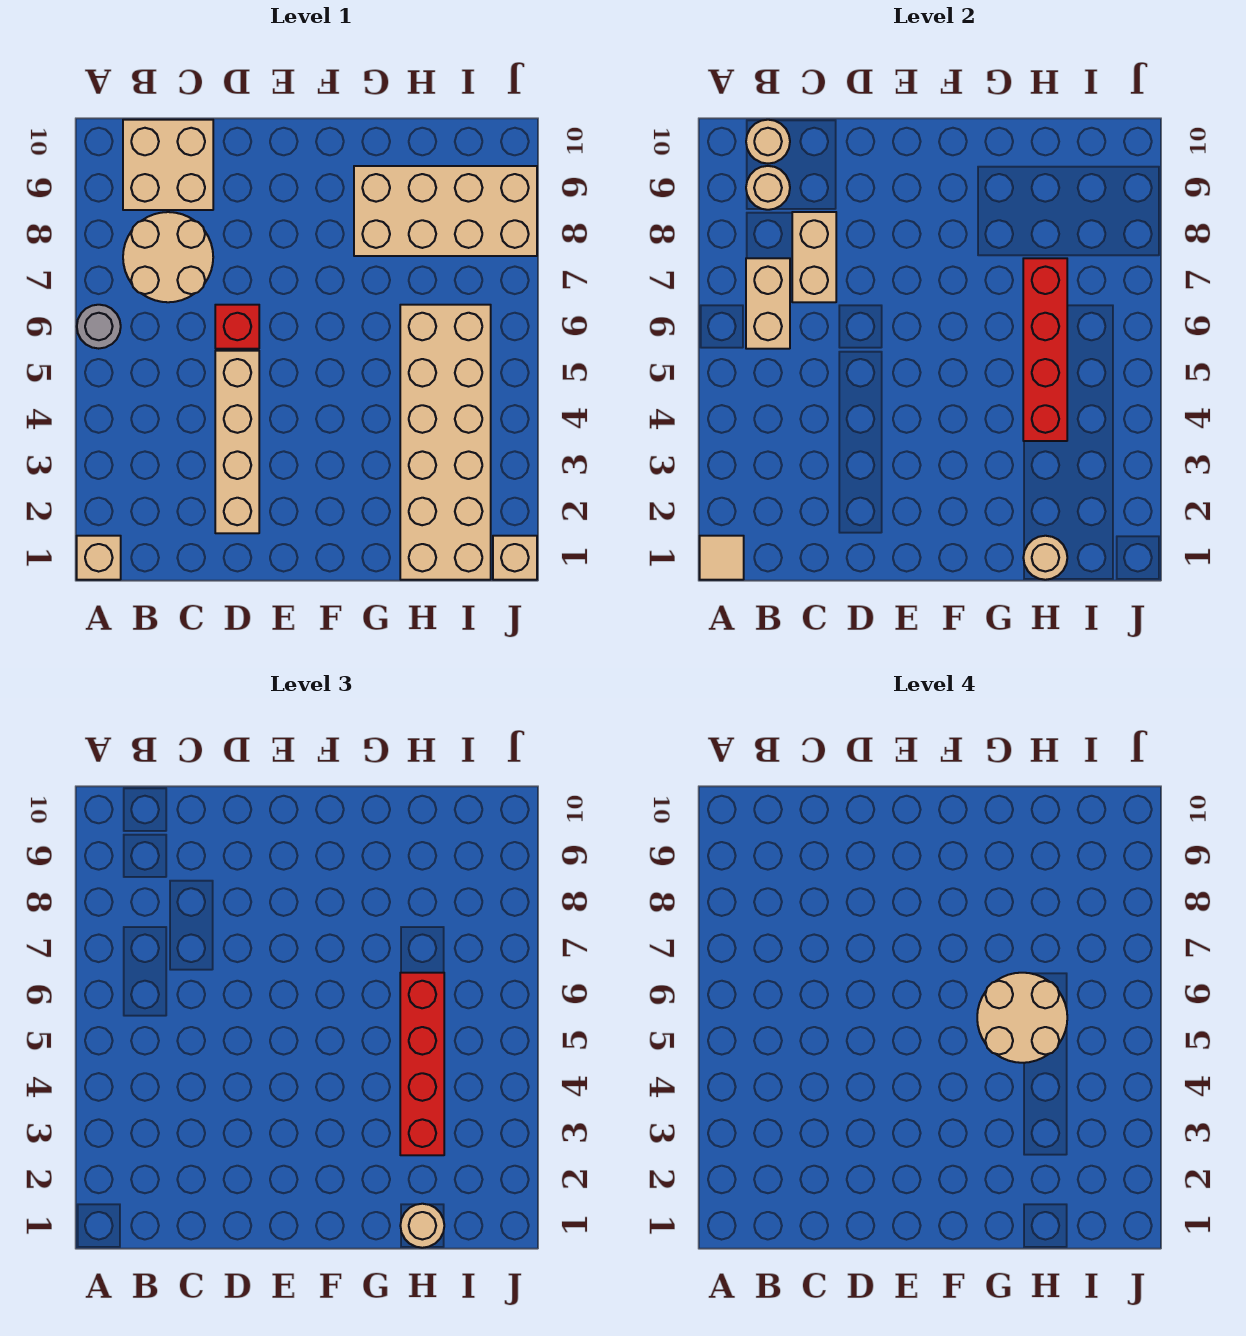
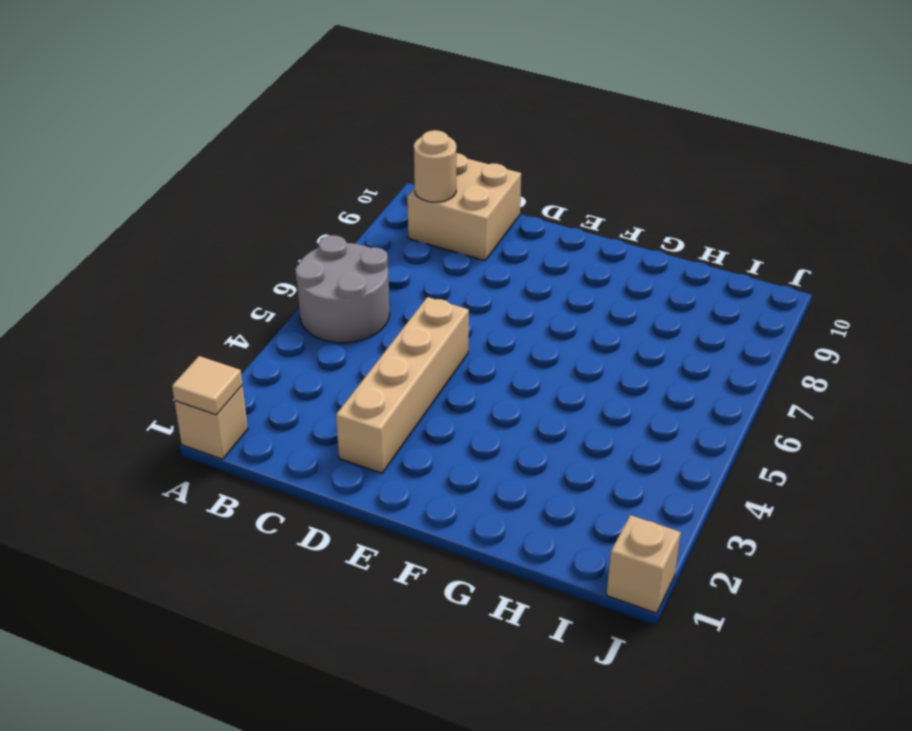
grey round brick A5:B6 level 1 -> grey round brick A6 level 1
none -> tan round brick B7:C8 level 1
none -> red brick D6 level 1
none -> tan brick G8:J9 level 1

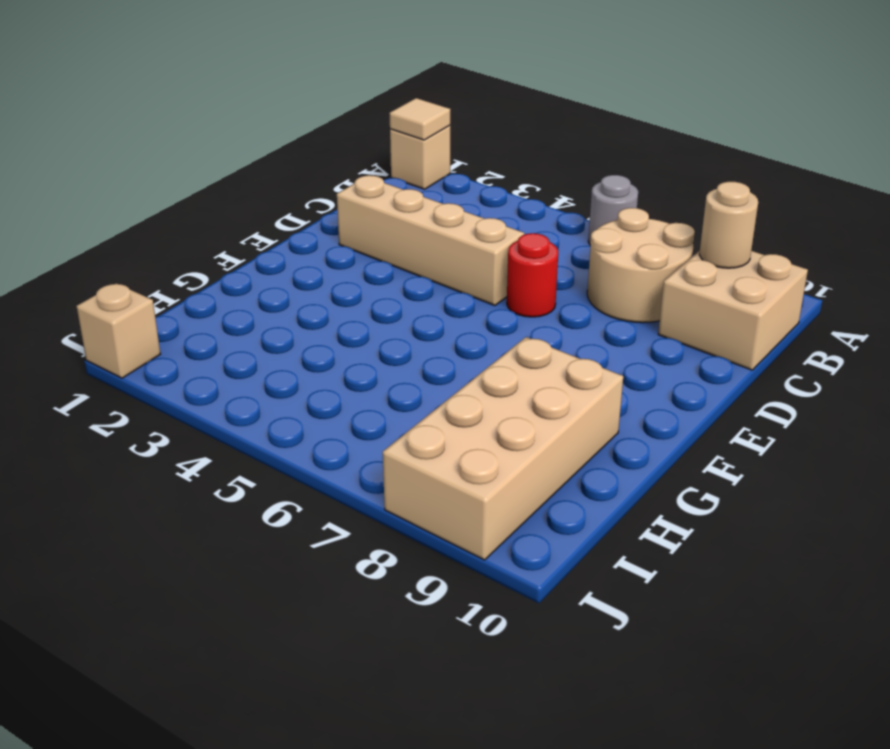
red round brick D6 level 1 -> red brick D6 level 1
none -> tan brick H1:I6 level 1
none -> tan brick B6:B7 level 2
none -> tan round brick B10 level 2

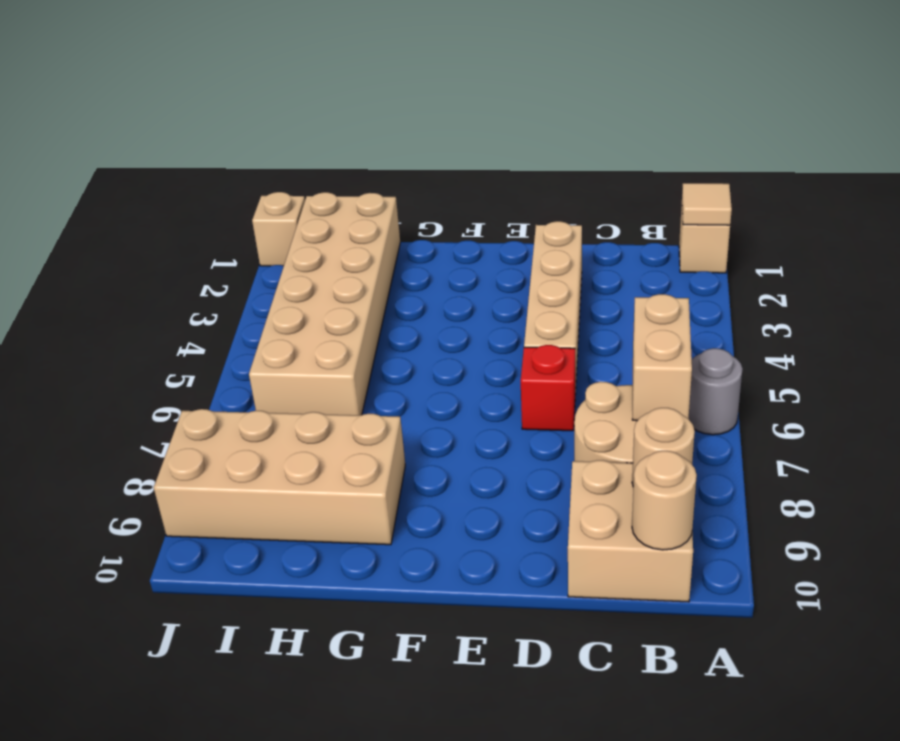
none -> tan brick C7:C8 level 2
none -> tan round brick H1 level 2
none -> red brick H4:H7 level 2

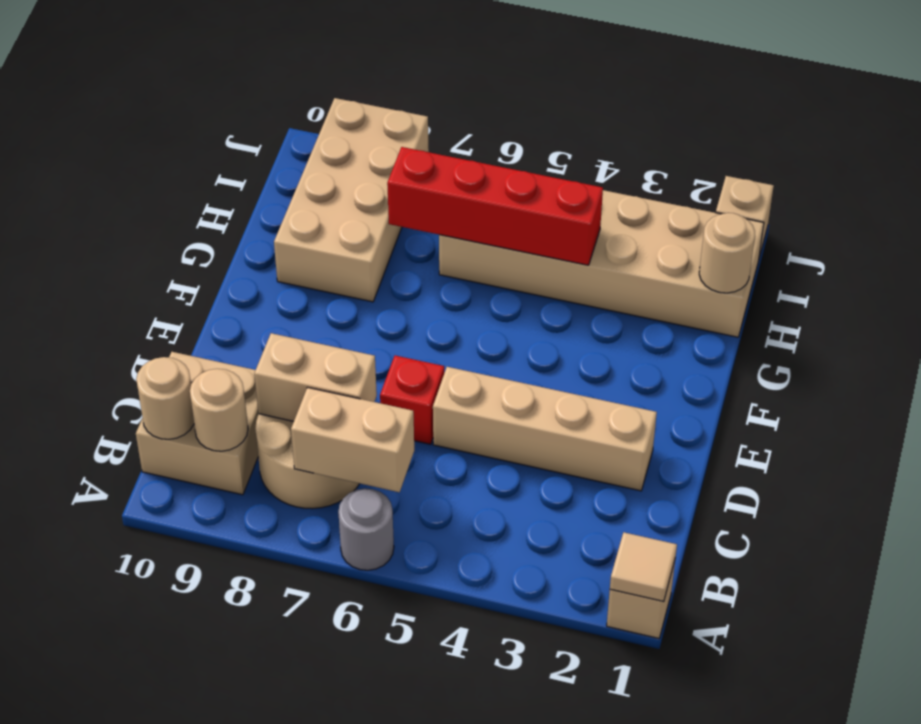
none -> tan round brick H1 level 3
none -> red brick H3:H6 level 3
none -> tan round brick G5:H6 level 4

